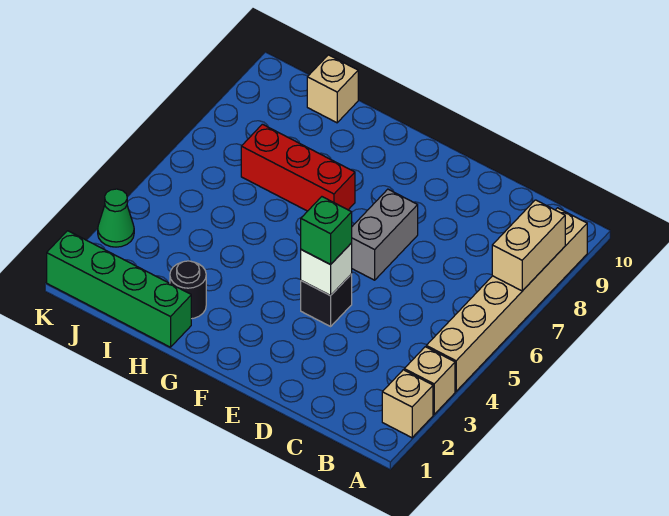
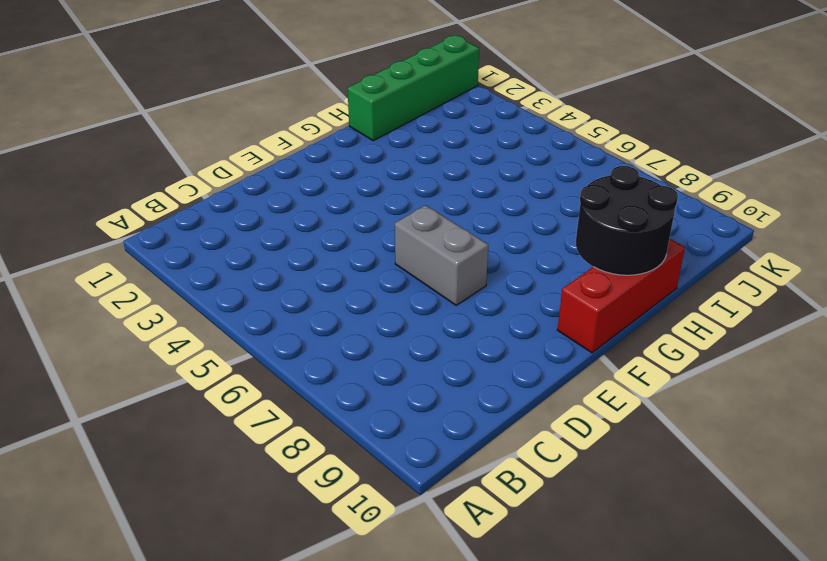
red brick F10:H10 level 1 -> red brick G7:I7 level 1
black round brick G9:H10 level 2 -> none
none -> tan brick A2 level 1
none -> tan brick A3 level 1
none -> tan brick A4:A9 level 1

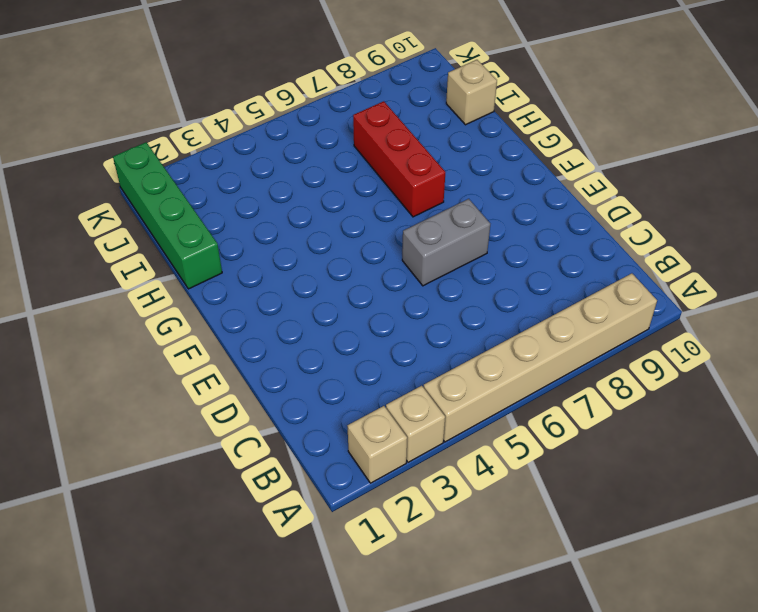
none -> black brick E4 level 1
none -> black round brick H2 level 1
none -> green cone K3 level 1

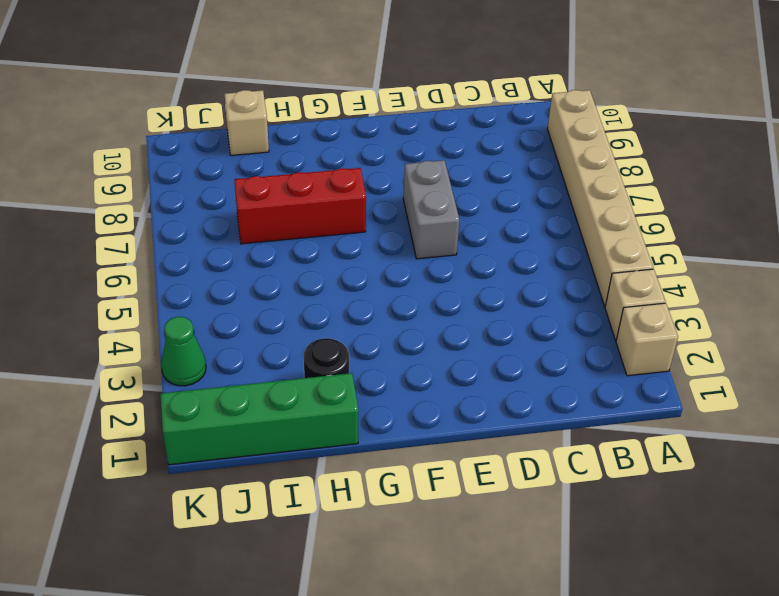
none -> black brick E4 level 1
none -> tan brick A7:A8 level 2
none -> white brick E4 level 2

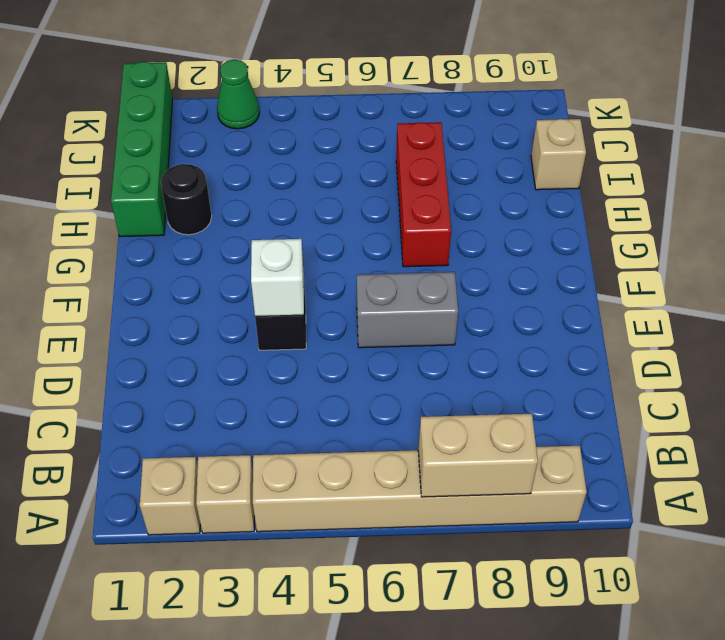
none -> green brick E4 level 3

